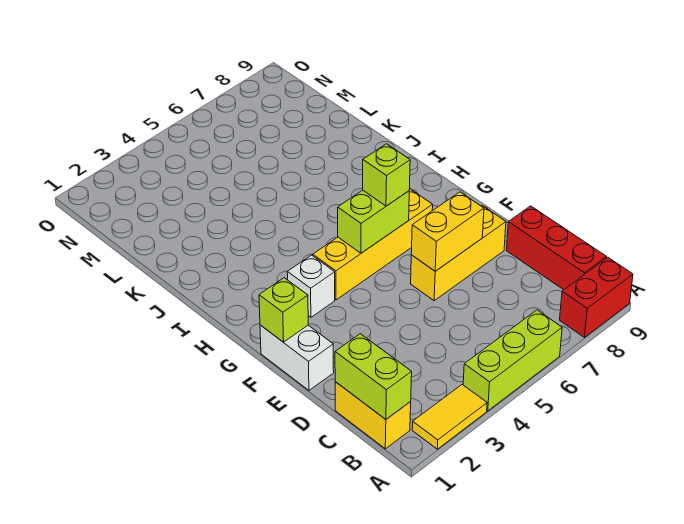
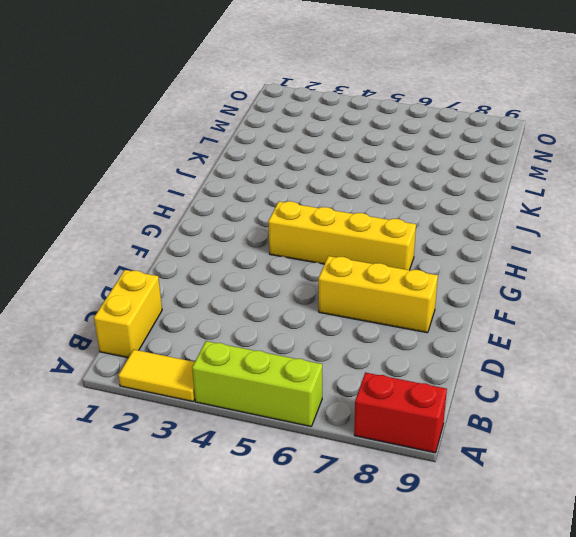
none -> red brick B9:D9 level 1
none -> white brick E1:F1 level 1
none -> white brick G3 level 1

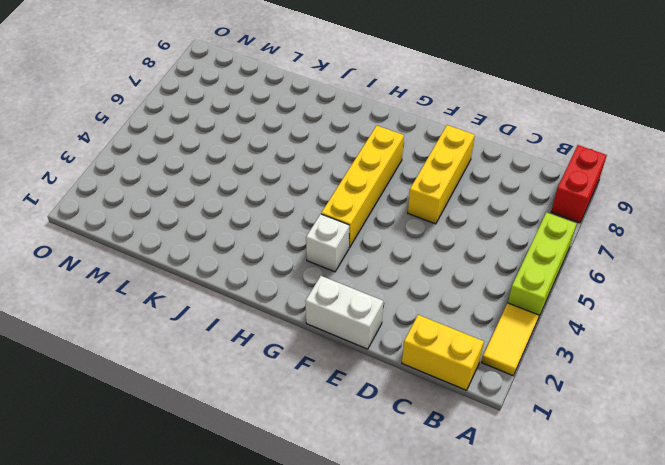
none -> red brick B9:D9 level 1
none -> lime brick B1:C1 level 2
none -> yellow brick E6:E7 level 2

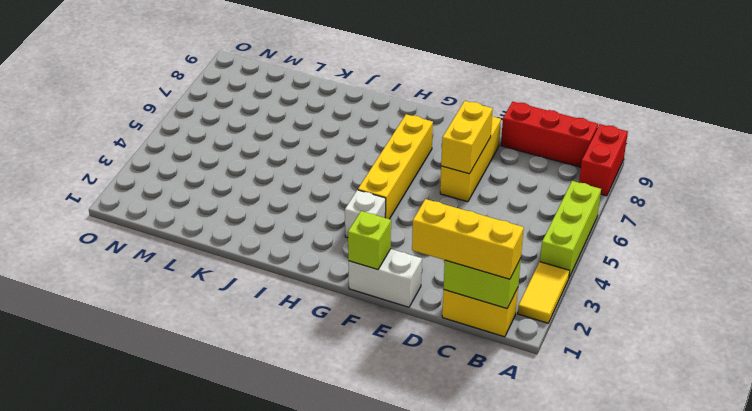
yellow brick B1:D1 level 3 -> none
none -> lime brick G5:G6 level 2
none -> lime brick G6 level 3

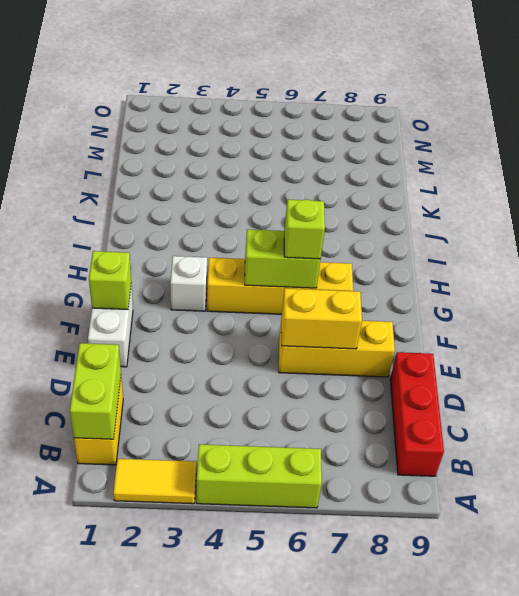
none -> red brick A8:A9 level 1

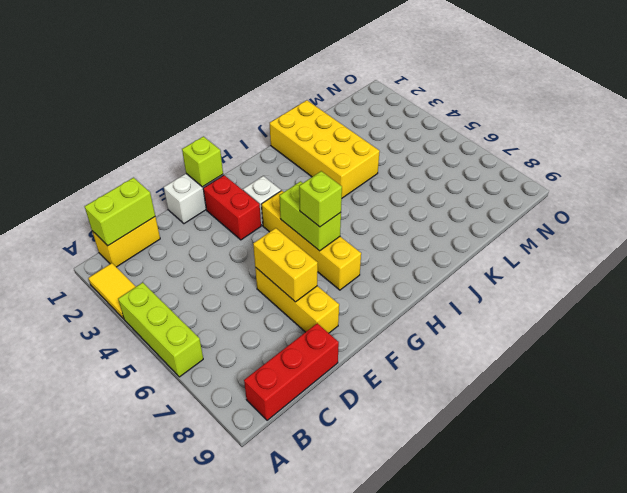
red brick F2:F3 level 1 -> red brick A8:A9 level 1
yellow brick J1:K4 level 1 -> none

